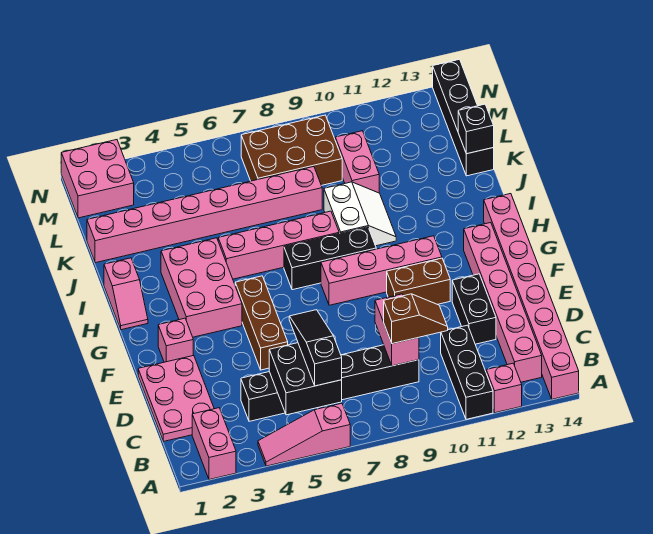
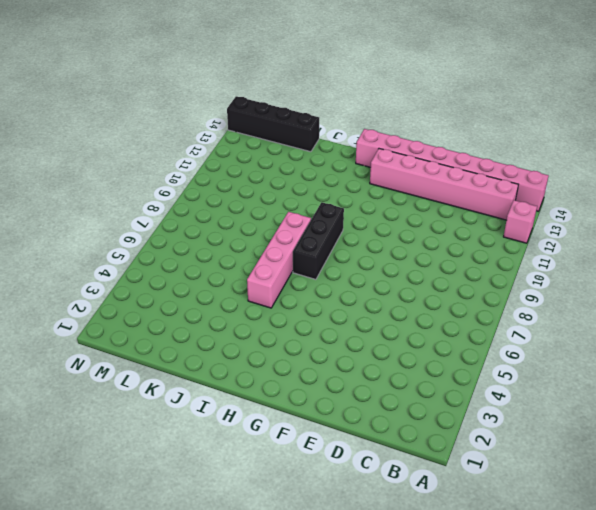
none -> pink brick A2:B2 level 1
none -> pink slope A4:A6 level 1 top 6
none -> black brick A11:C11 level 1

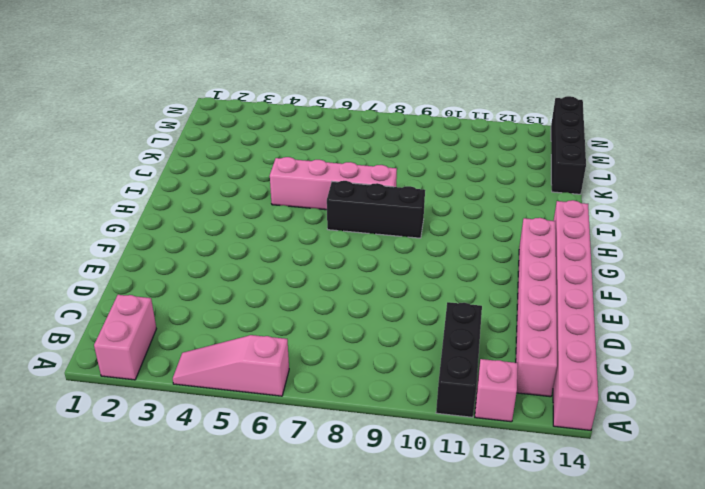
none -> pink plate C1:E2 level 1
none -> black brick C4:C9 level 1
none -> black brick D12:E12 level 1

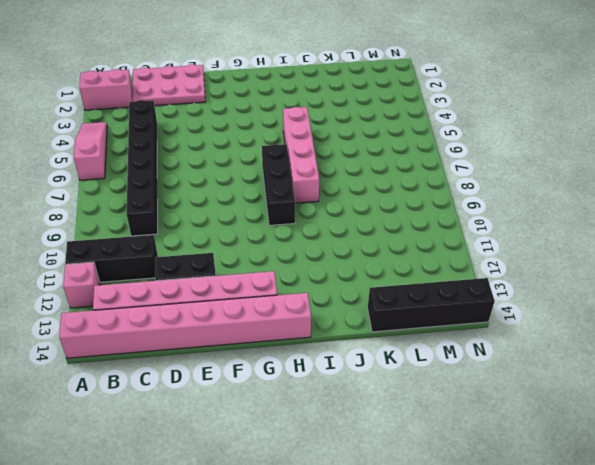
none -> brown brick E5:G5 level 1
none -> pink brick F2 level 1
none -> brown brick F10:F11 level 1

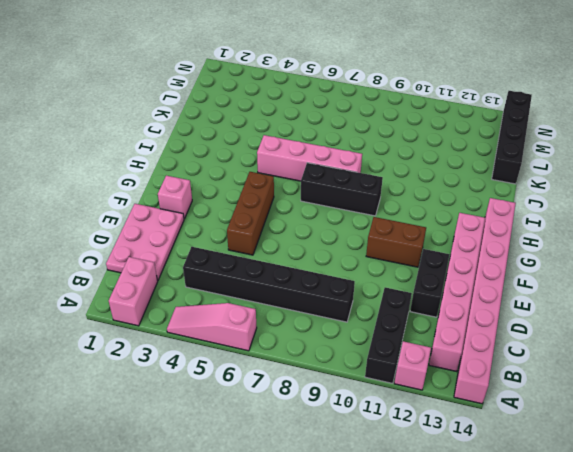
none -> pink brick G3:I4 level 1
none -> pink brick G8:G11 level 1
none -> pink slope H1:I1 level 1 top I

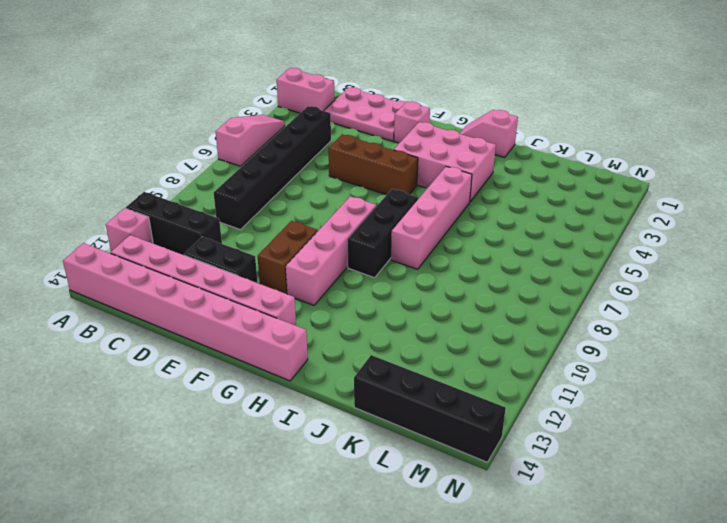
none -> white slope I9:J10 level 1 top 9
none -> pink brick K1:K8 level 1
none -> pink brick K10:L10 level 1

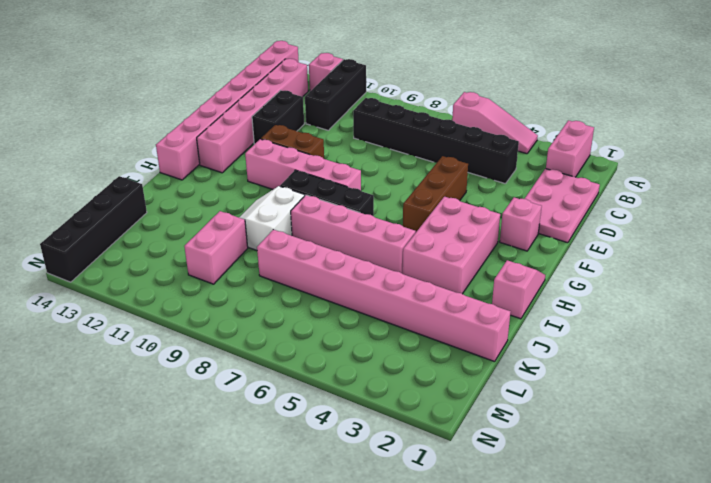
none -> brown brick L7:M9 level 1
none -> pink brick M1:N2 level 1
none -> black brick B5:C6 level 2

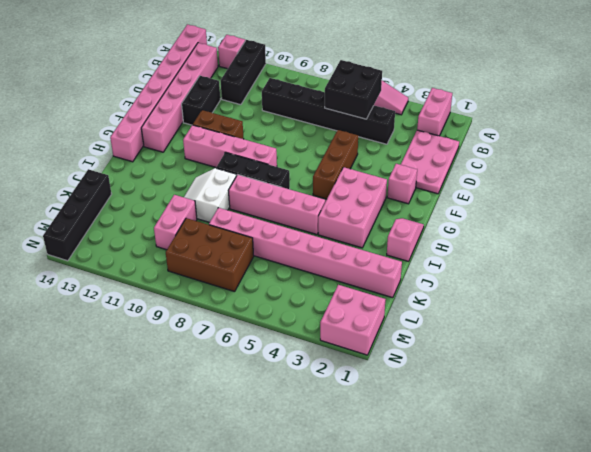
none -> pink brick C9:D9 level 2
none -> black brick K14 level 2
none -> black slope B6:D6 level 3 top B

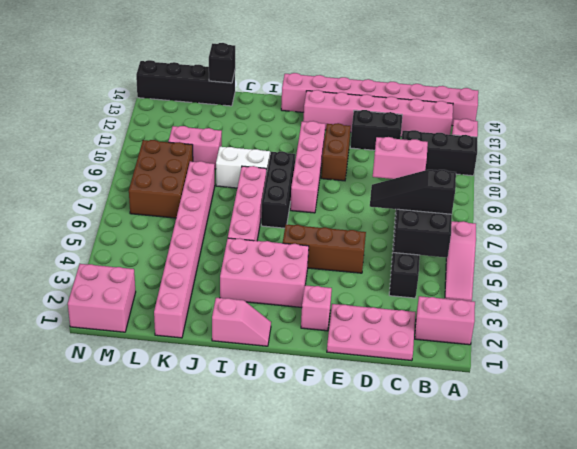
none -> brown slope C9:C10 level 3 top 9

